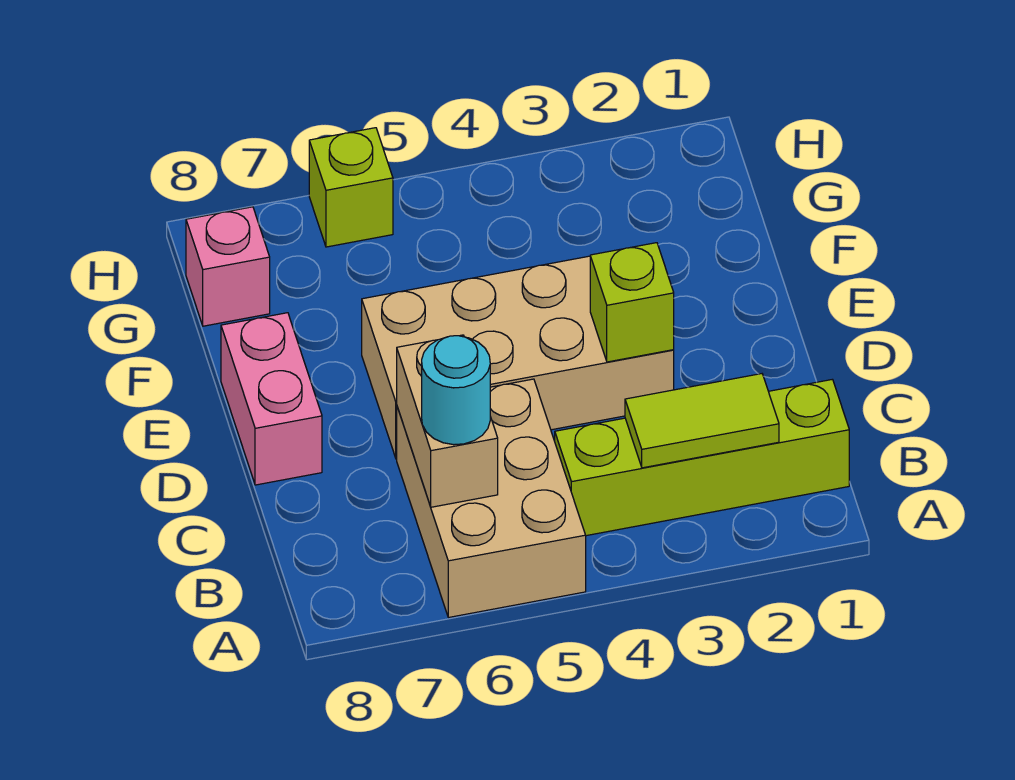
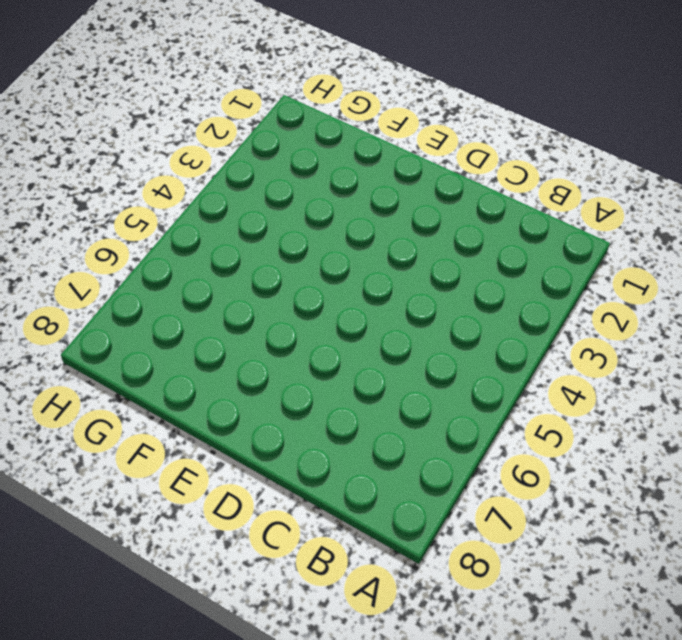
none -> tan brick A5:C6 level 1
none -> lime brick B1:B4 level 1

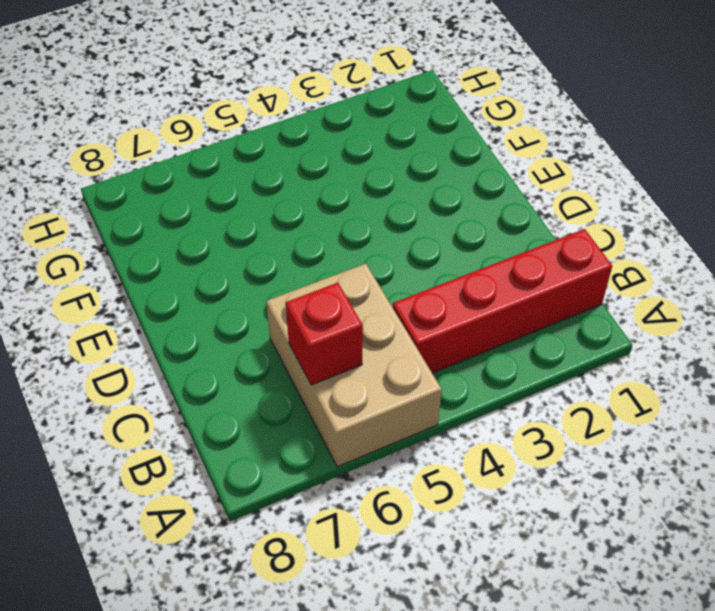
red brick B1:B4 level 1 -> lime brick B1:B4 level 1
red brick B6 level 2 -> tan brick B6:C6 level 2
none -> tan brick D3:E6 level 1
none -> pink brick D8:E8 level 1

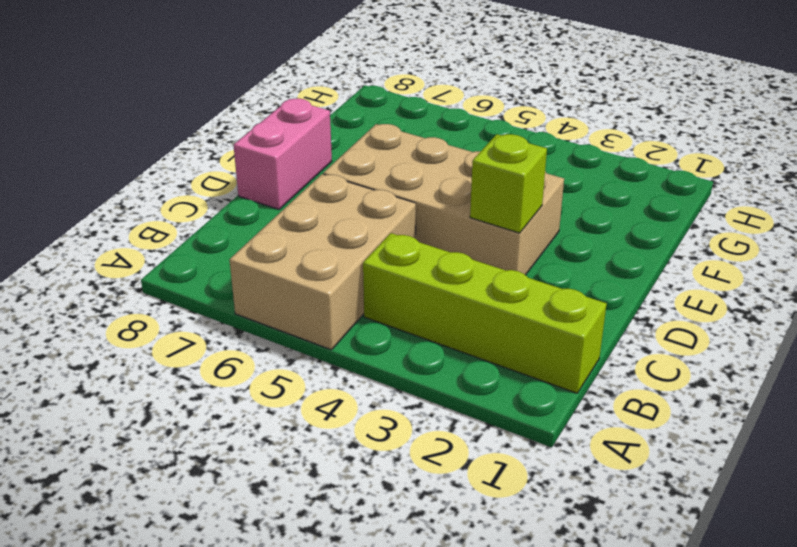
none -> pink brick G8 level 1
none -> lime brick H6 level 1

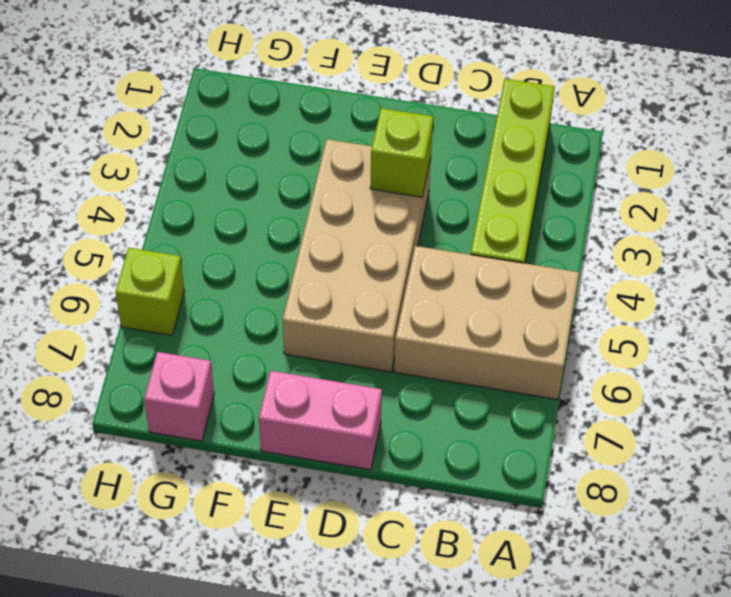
none -> lime tile B2:B3 level 2
none -> tan brick B6:C6 level 2

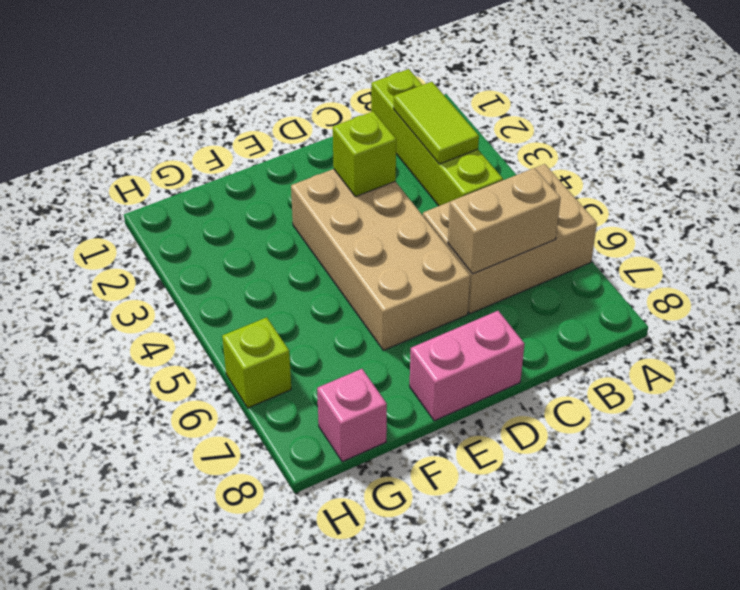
none -> cyan round brick B6 level 3

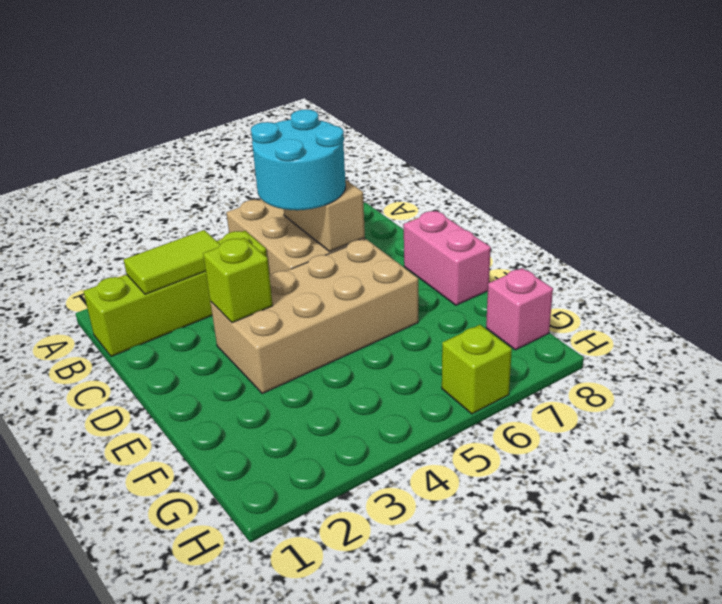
cyan round brick B5:C6 level 3 -> cyan round brick B6 level 3

